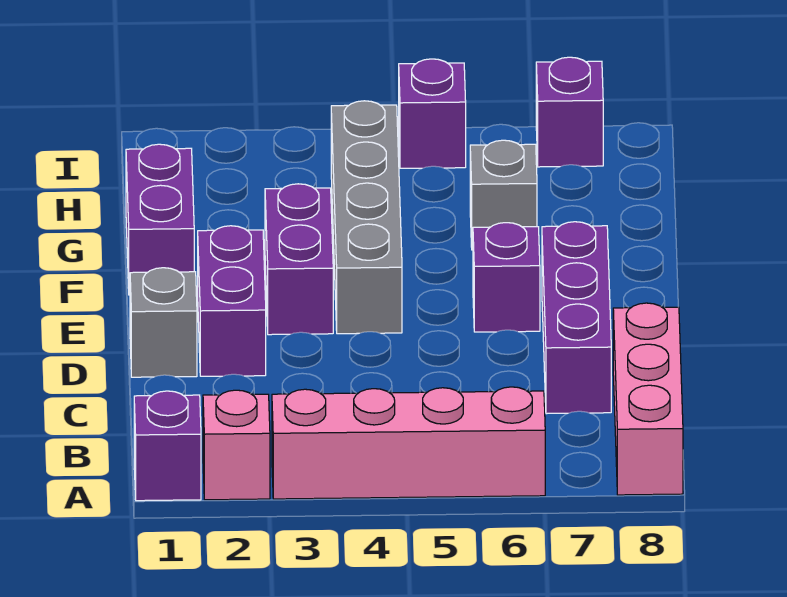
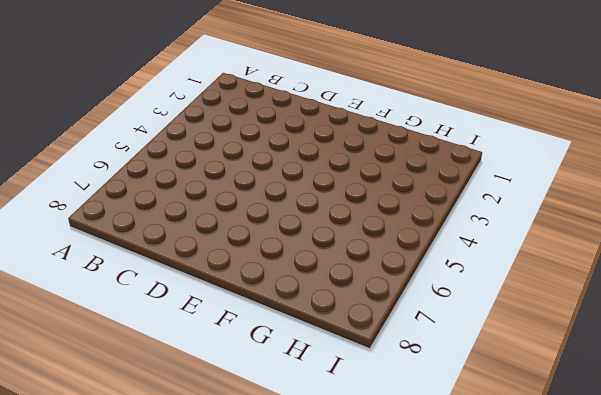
none -> purple brick A1 level 1
none -> pink brick A2 level 1
none -> pink brick A3:A6 level 1

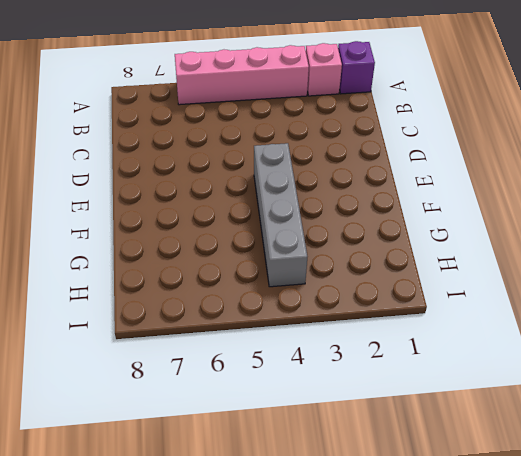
none -> pink brick A8:C8 level 1
none -> purple brick C7:E7 level 1
none -> grey brick D1 level 1

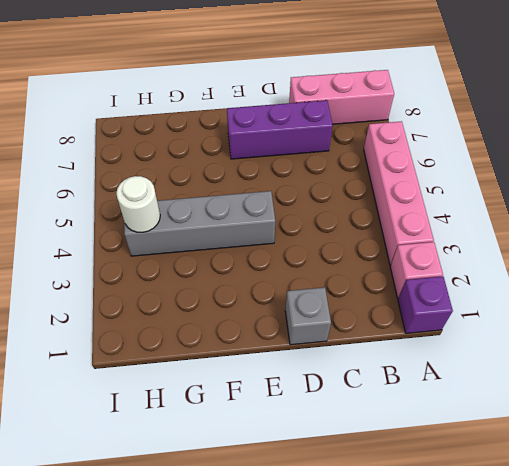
white round brick H4 level 2 -> none
none -> purple brick D2:E2 level 1
none -> purple brick E3:F3 level 1
none -> purple brick E6 level 1

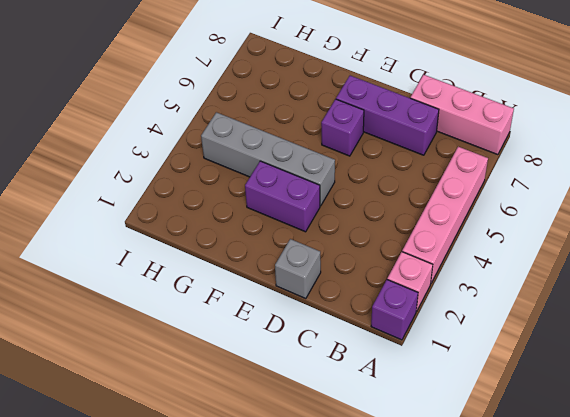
none -> purple brick D2:E2 level 1
none -> purple brick F1:G1 level 1
none -> grey brick G6 level 1

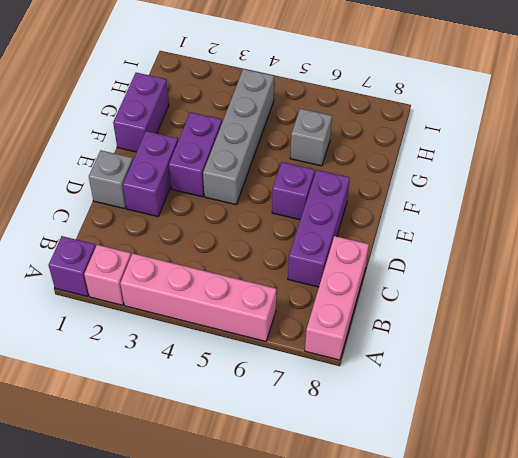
none -> purple brick I5 level 1
none -> purple brick I7 level 1

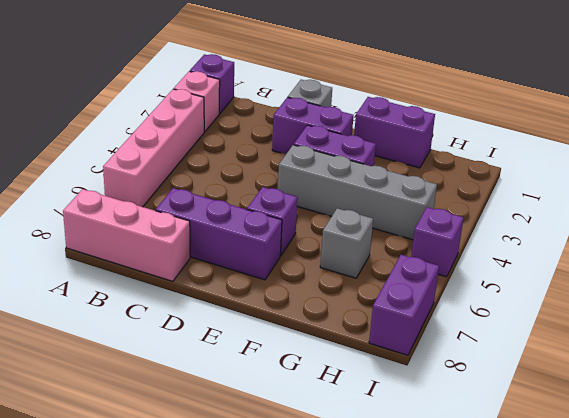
purple brick I7:I8 level 1 -> purple brick I7 level 1

